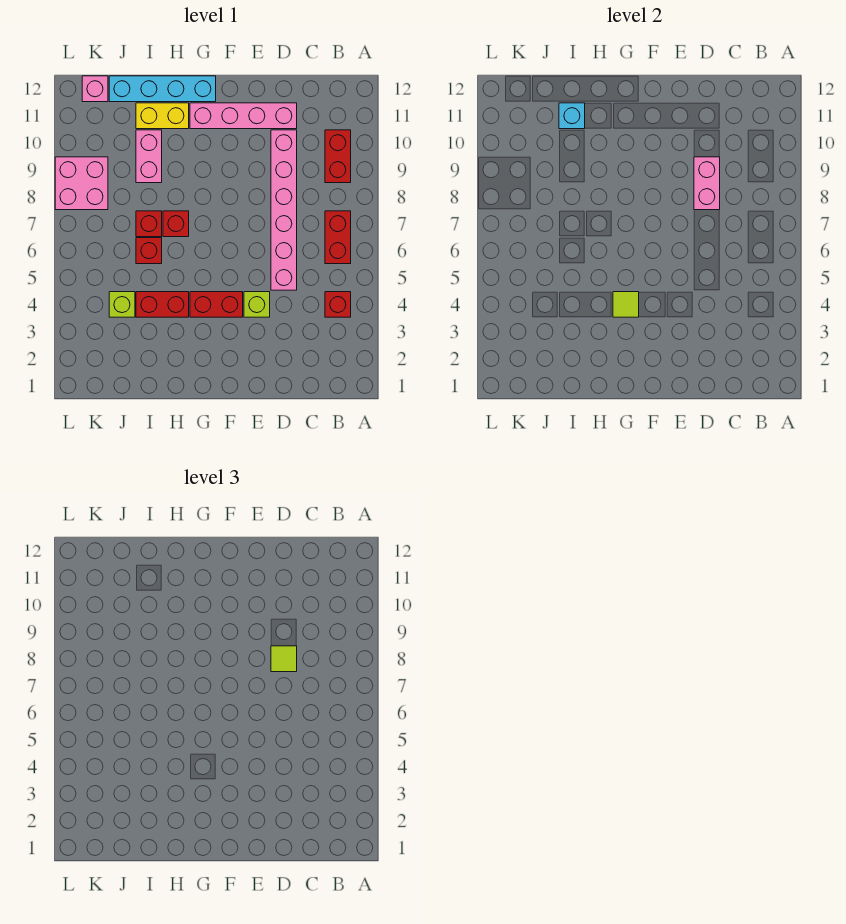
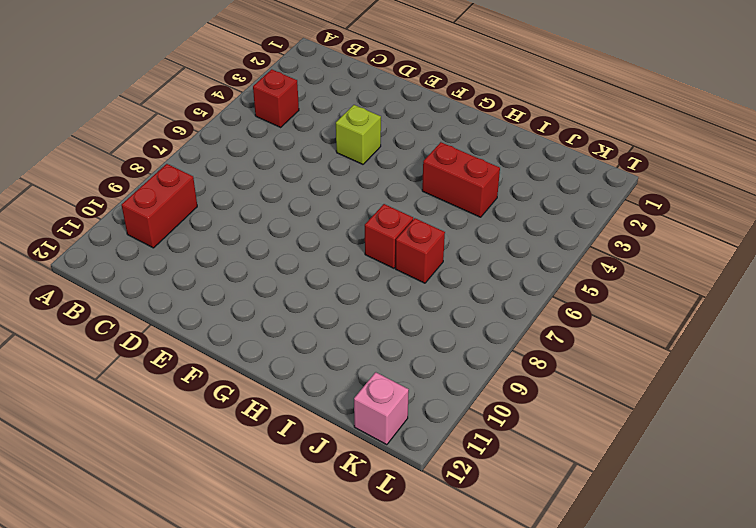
none -> red brick B6:B7 level 1
none -> pink brick D5:D10 level 1
none -> pink brick D11:G11 level 1

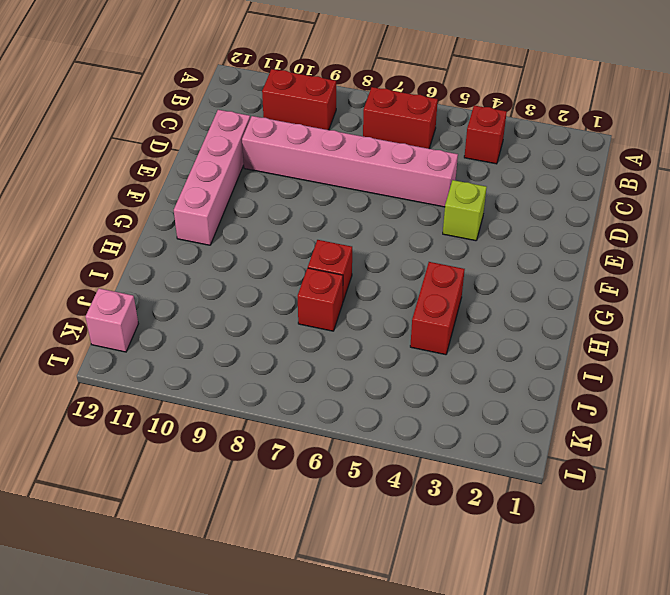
none -> red brick F4:G4 level 1
none -> cyan brick G12:J12 level 1
none -> yellow brick H11:I11 level 1

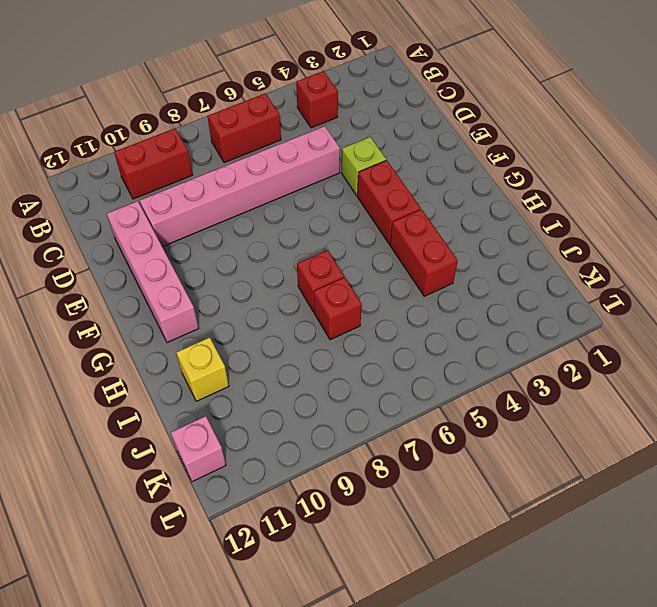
yellow brick I11 level 1 -> yellow brick H11:I11 level 1
none -> cyan brick G12:J12 level 1
none -> red brick I6 level 1
none -> pink brick I9:I10 level 1

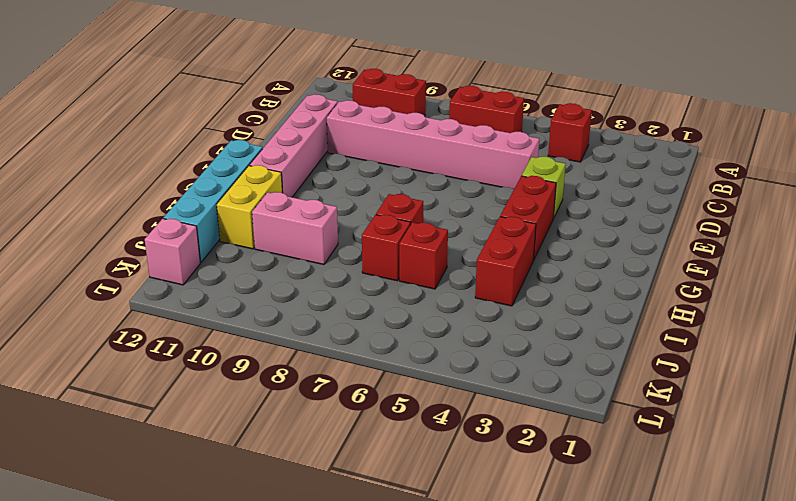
none -> lime brick J4 level 1
none -> pink brick K8:L9 level 1
none -> pink brick D8:D9 level 2

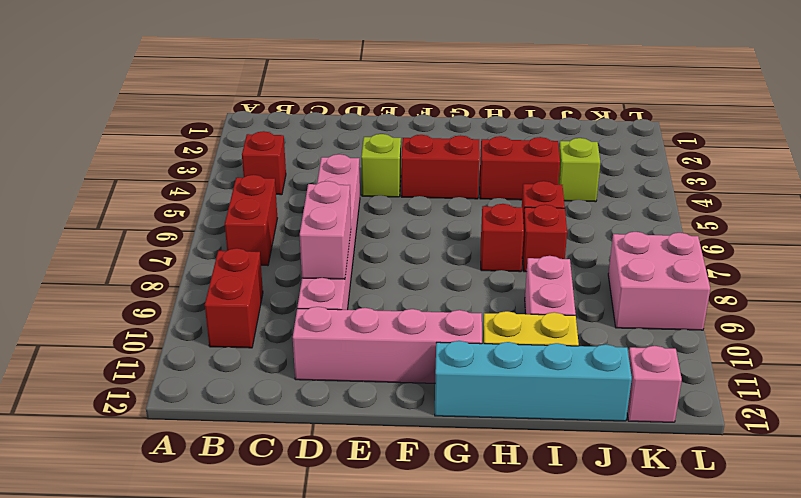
none -> lime tile G4 level 2
none -> cyan brick I11 level 2
none -> lime tile D8 level 3

